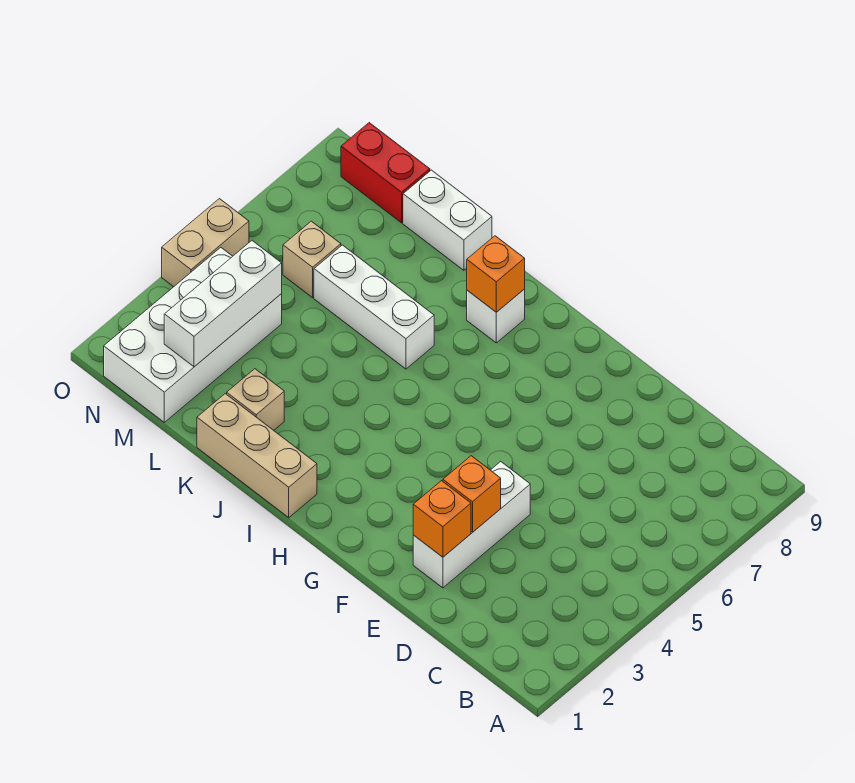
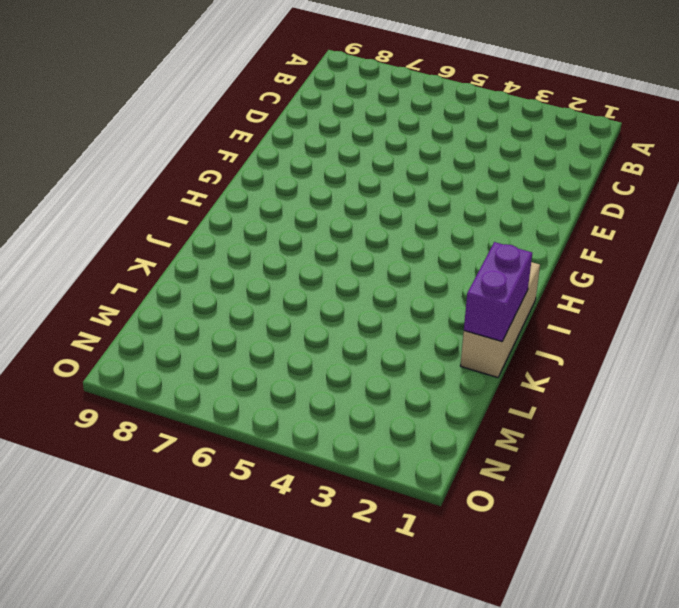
purple brick J1:K1 level 2 -> none
none -> white brick E2:E4 level 1
none -> white brick I8 level 1
none -> white brick J6:L6 level 1

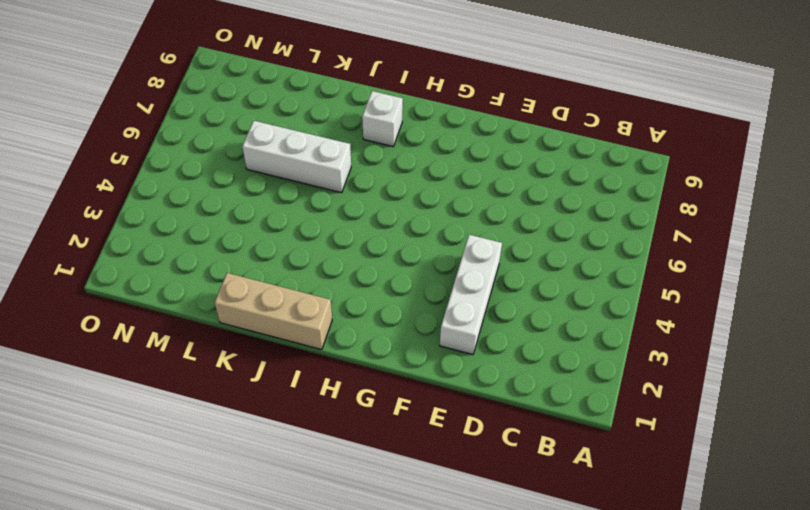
none -> tan brick K2 level 1
none -> white brick K9:L9 level 1
none -> white brick M1:N4 level 1

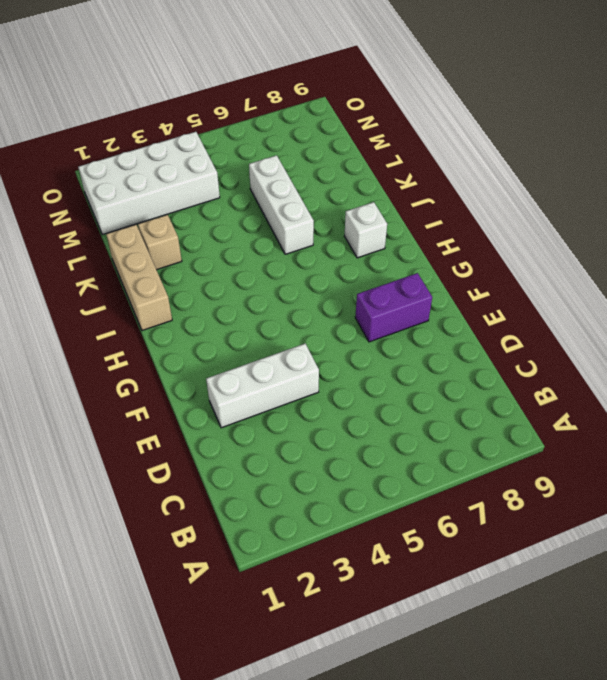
purple brick F7:F8 level 1 -> none
none -> white brick K9:L9 level 1
none -> tan brick M6 level 1
none -> red brick M9:N9 level 1

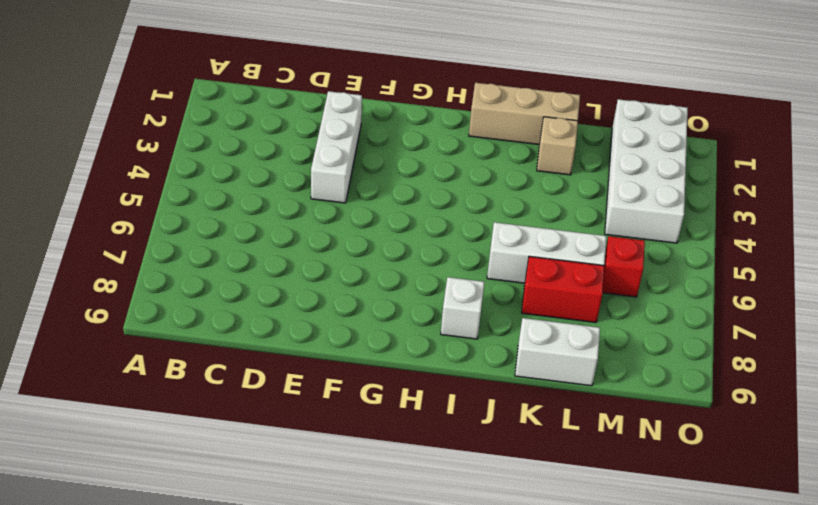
red brick K7:L7 level 1 -> red brick M9:N9 level 1
red brick M6 level 1 -> tan brick M6 level 1
none -> tan brick O4:O5 level 1
none -> orange brick E2 level 2
none -> orange brick E3 level 2

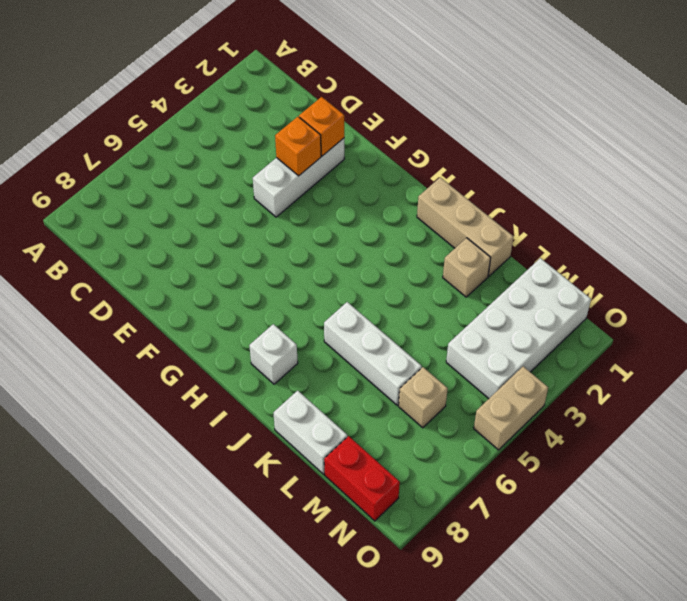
none -> orange brick I8 level 2
none -> white brick M2:M4 level 2

